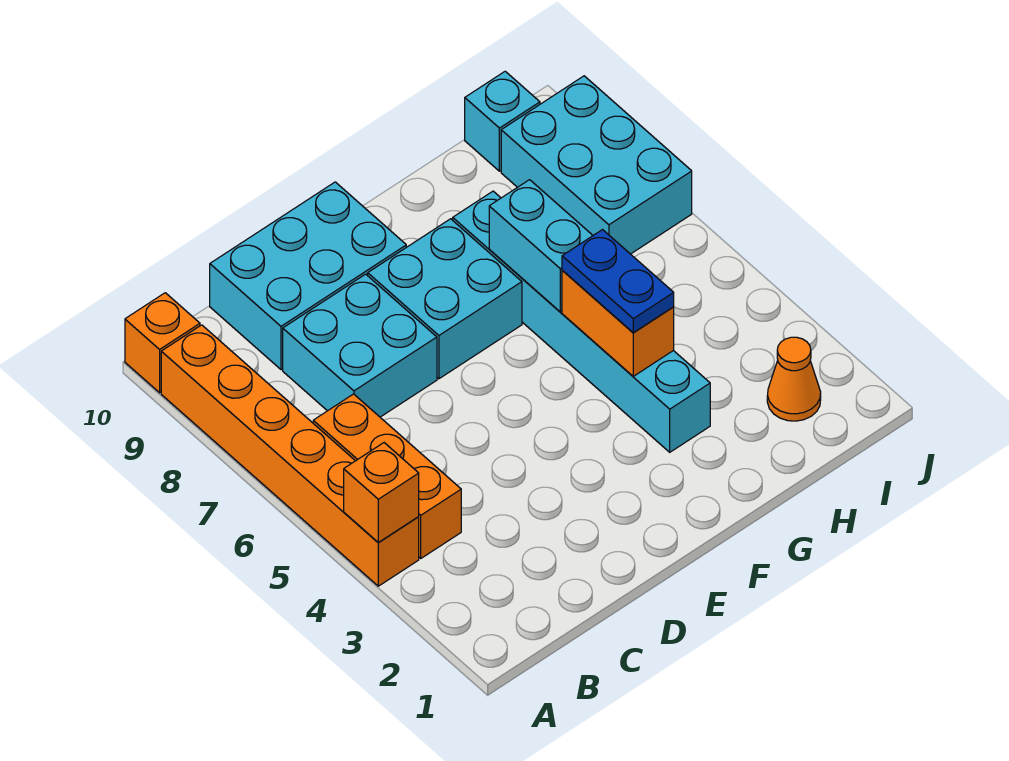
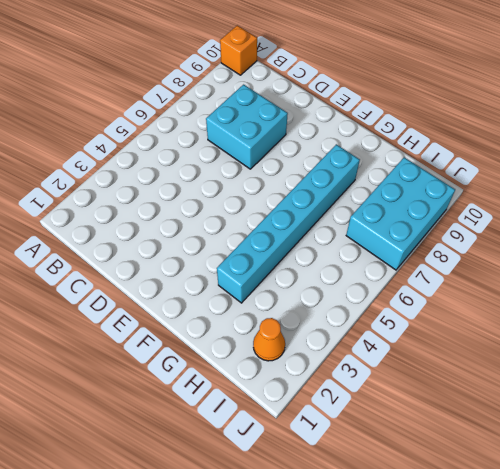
none -> orange brick A4:A9 level 1
none -> orange brick B4:B6 level 1
none -> cyan brick C9:E10 level 1

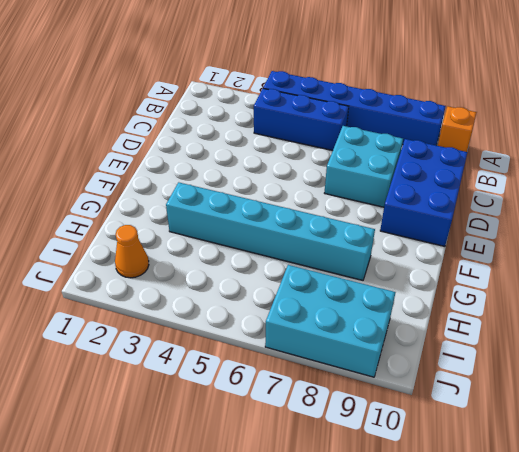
blue brick A4:A9 level 1 -> orange brick A4:A9 level 1
blue brick B4:B6 level 1 -> orange brick B4:B6 level 1
blue brick C9:E10 level 1 -> cyan brick C9:E10 level 1
none -> cyan brick E7:F8 level 1
none -> cyan brick I10 level 1
none -> orange brick A4 level 2

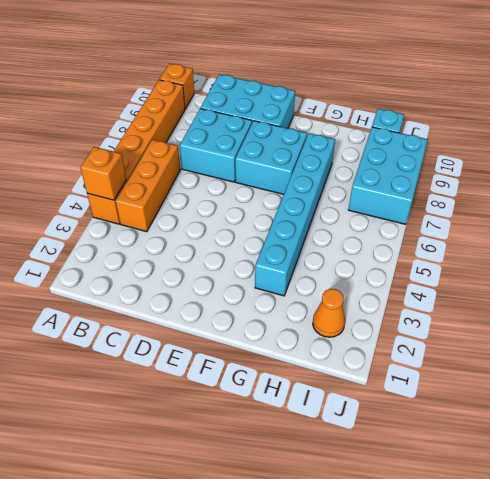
none -> orange brick G4:G5 level 2
none -> cyan brick G6:G7 level 2
none -> blue plate G4:G5 level 3

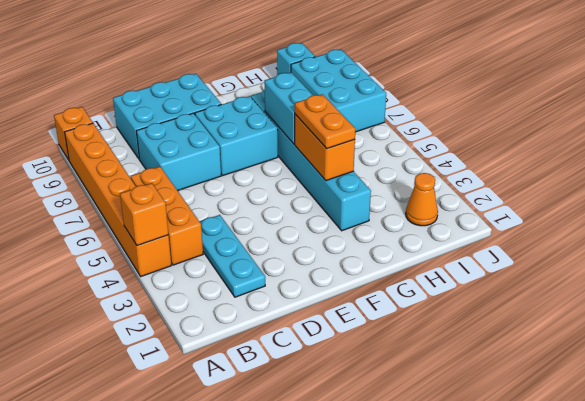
cyan plate C2:C4 level 1 -> none
orange plate G4:G5 level 3 -> blue plate G4:G5 level 3

